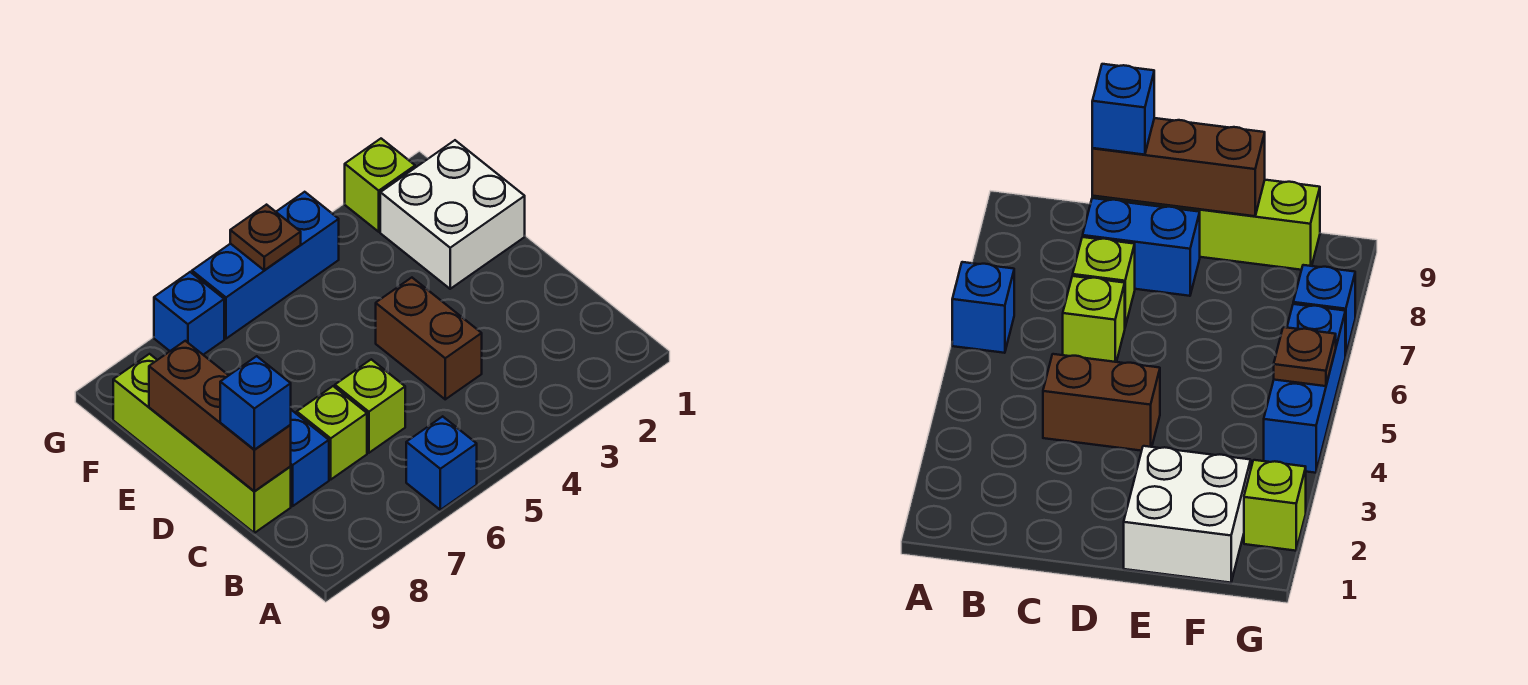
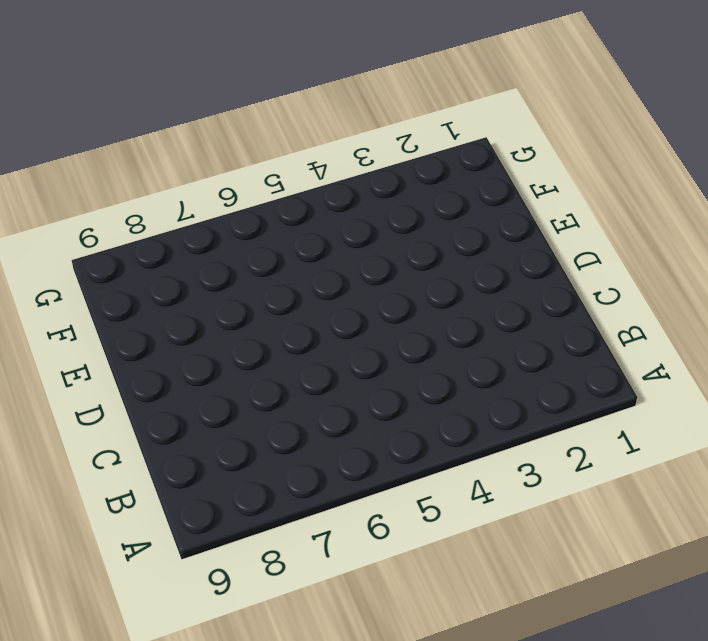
none -> blue brick A6 level 1
none -> brown brick C4:D4 level 1
none -> lime brick C6 level 1

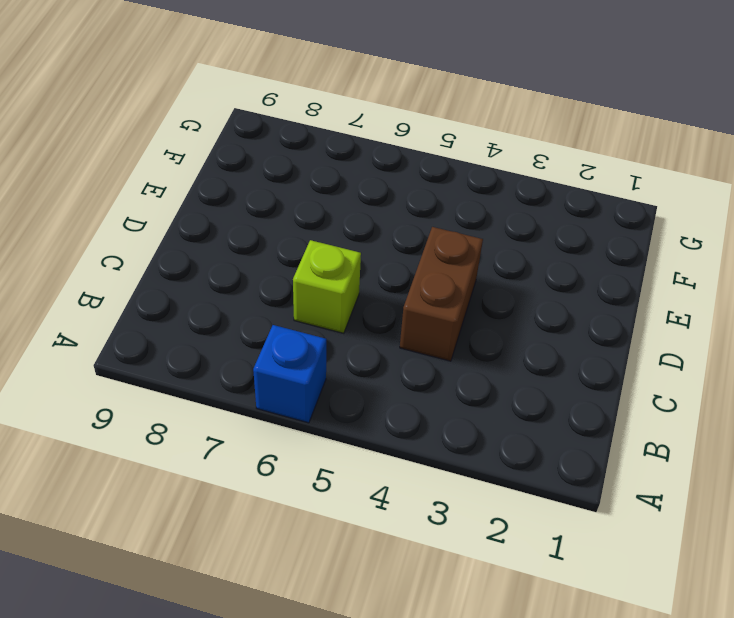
none -> lime brick C7 level 1
none -> blue brick C8:D8 level 1
none -> lime brick C9:F9 level 1

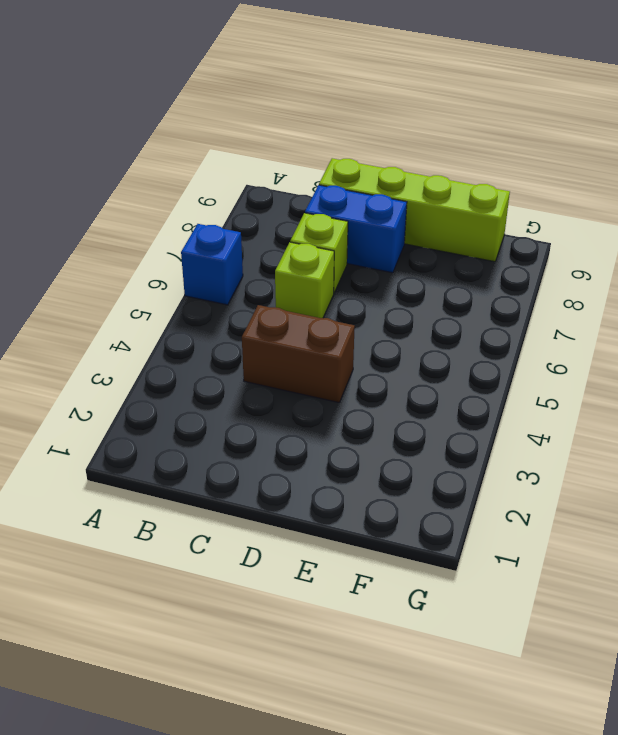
none -> white brick E1:F2 level 1
none -> lime brick G2 level 1
none -> blue brick G4:G6 level 1

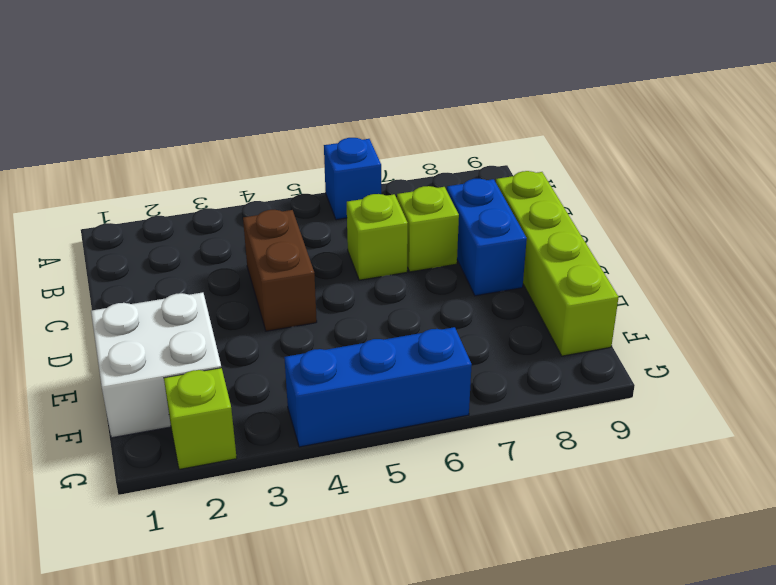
none -> blue brick G7 level 1
none -> brown brick C9:E9 level 2
none -> brown plate G5 level 2

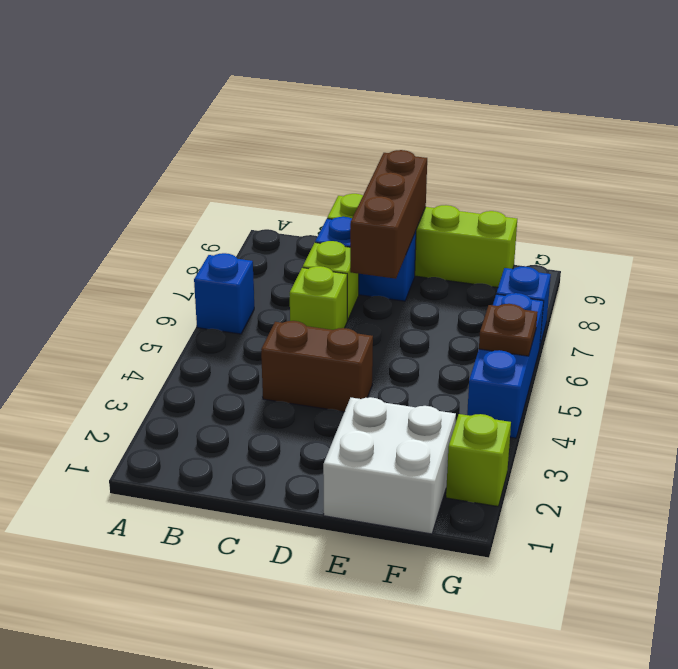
brown brick D7:D9 level 2 -> brown brick C9:E9 level 2
none -> blue brick C9 level 3

